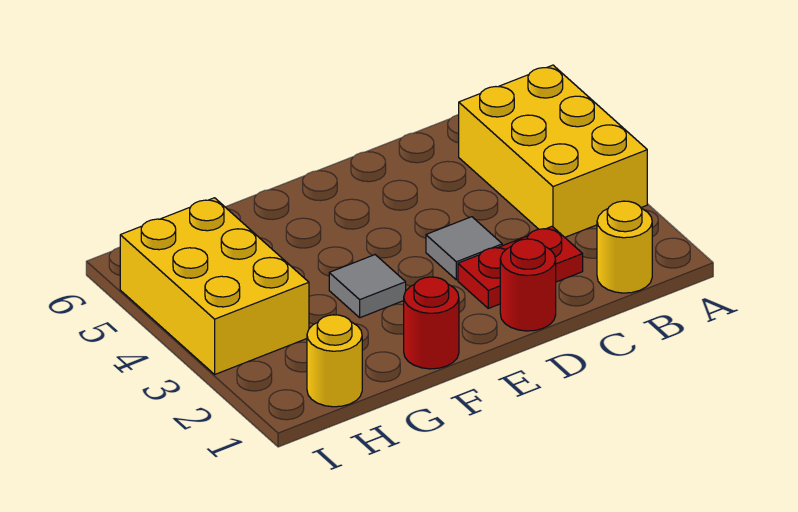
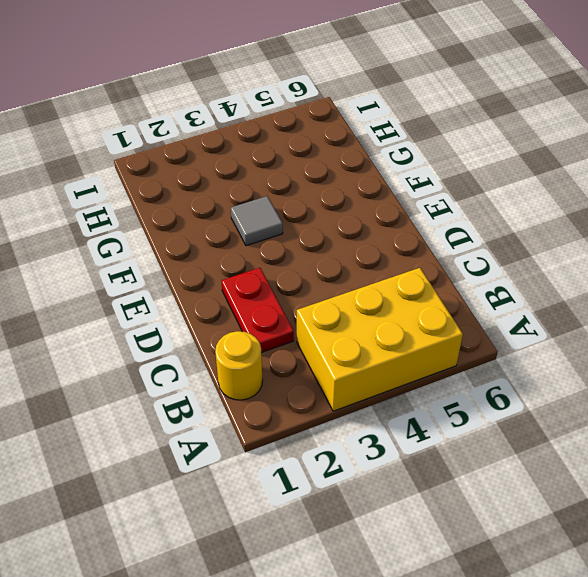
none -> red round brick D1 level 1
none -> grey tile D3 level 1

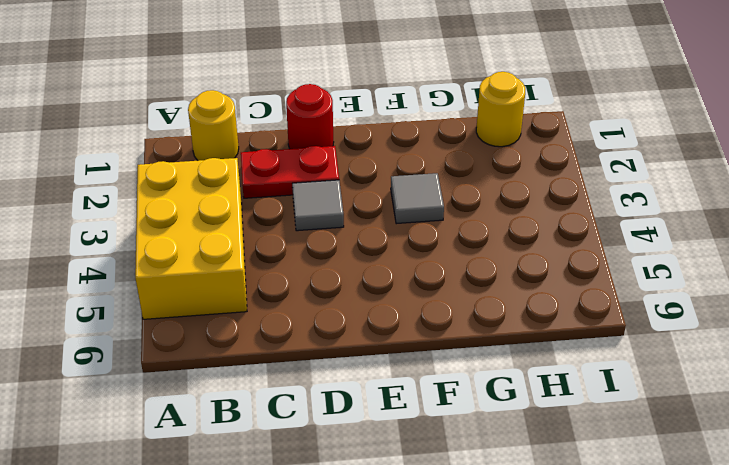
none -> red round brick F1 level 1
none -> yellow brick H3:I5 level 1

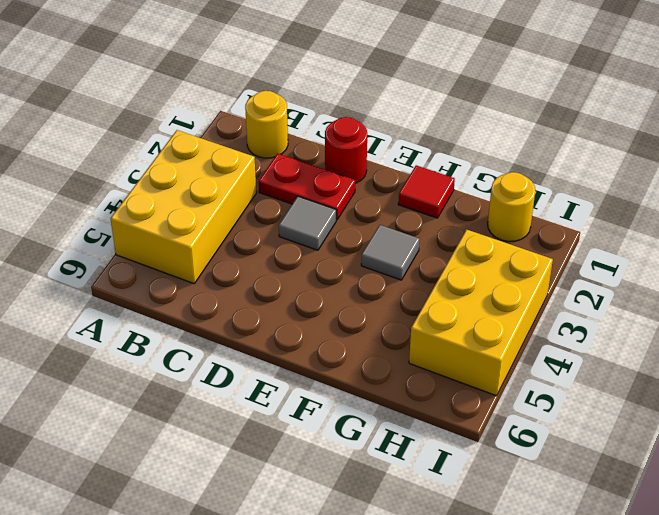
red tile F1 level 1 -> red round brick F1 level 1

